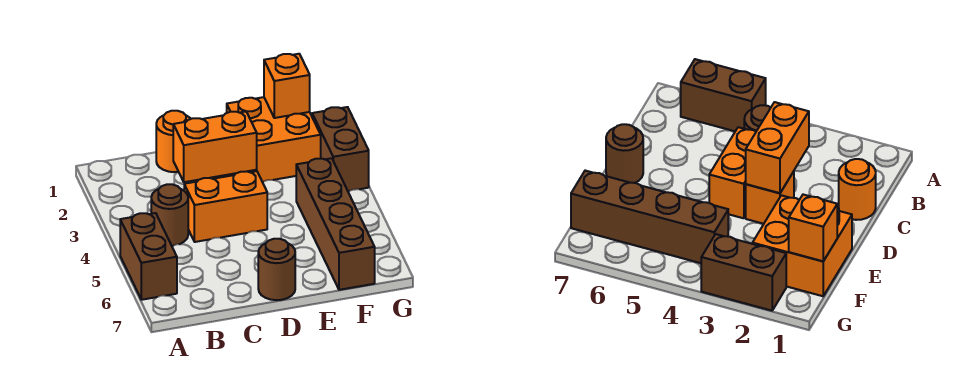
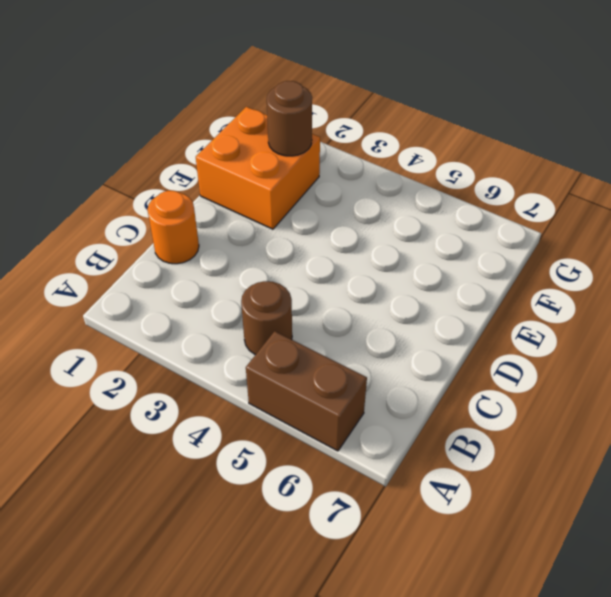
brown round brick F2 level 2 -> brown round brick D7 level 1
none -> orange brick C4:D4 level 1
none -> orange brick D3 level 1

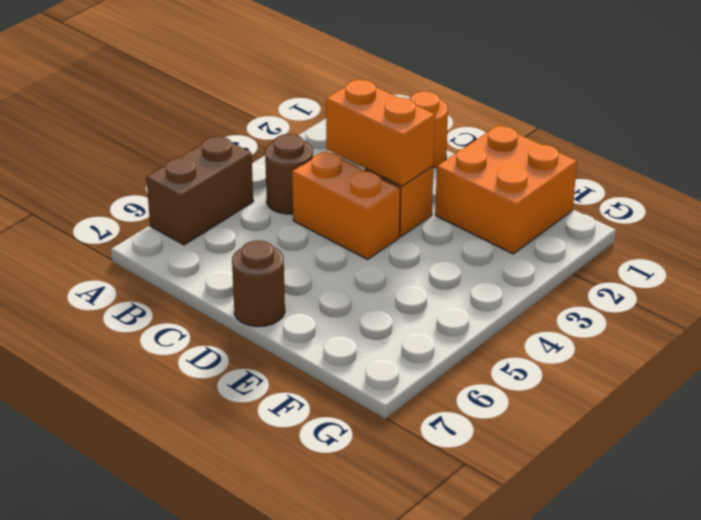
none -> brown brick F4:F7 level 1
none -> brown brick G2:G3 level 1

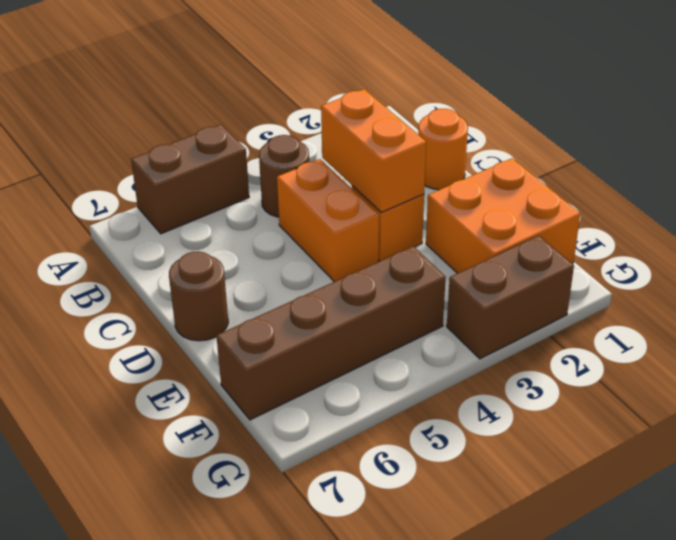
none -> orange brick F1 level 2

